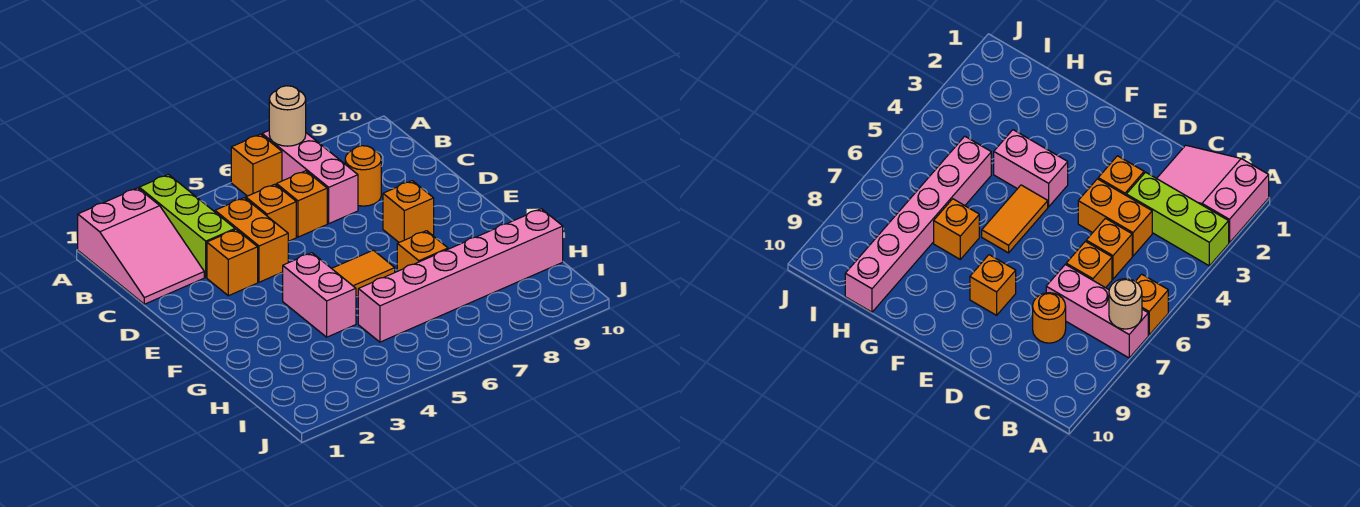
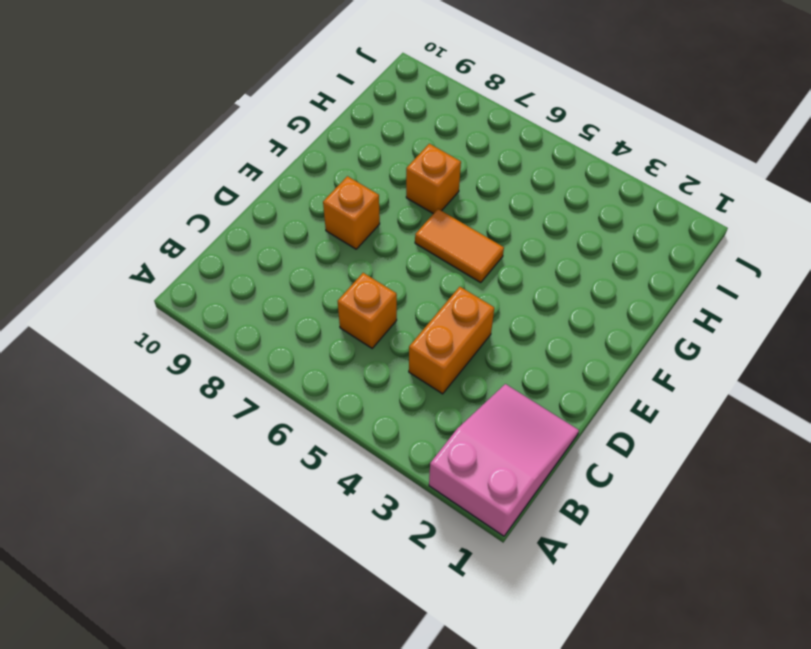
none -> lime brick A3:C3 level 1
none -> orange brick A6 level 1
none -> pink brick A7:C7 level 1

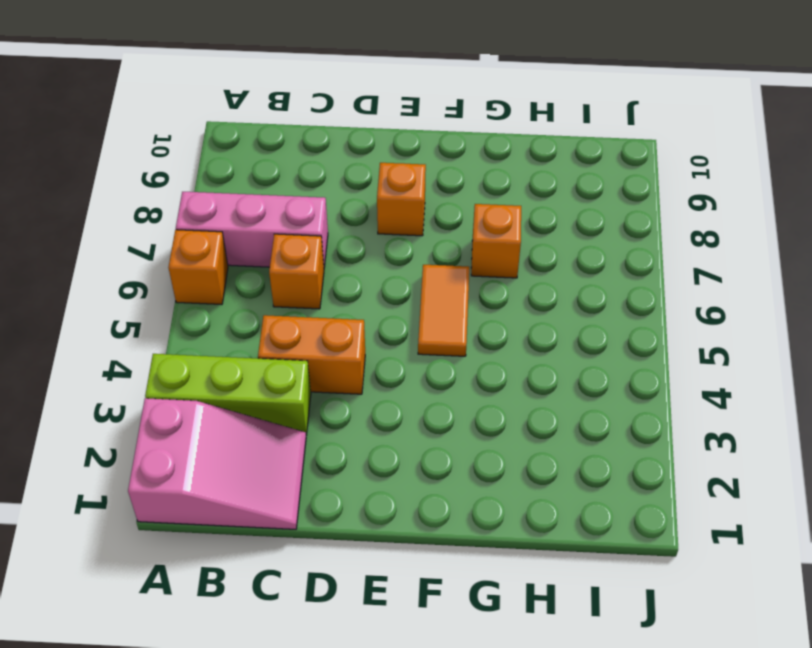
none -> orange brick C5 level 1
none -> orange round brick C8 level 1
none -> orange brick D3 level 1

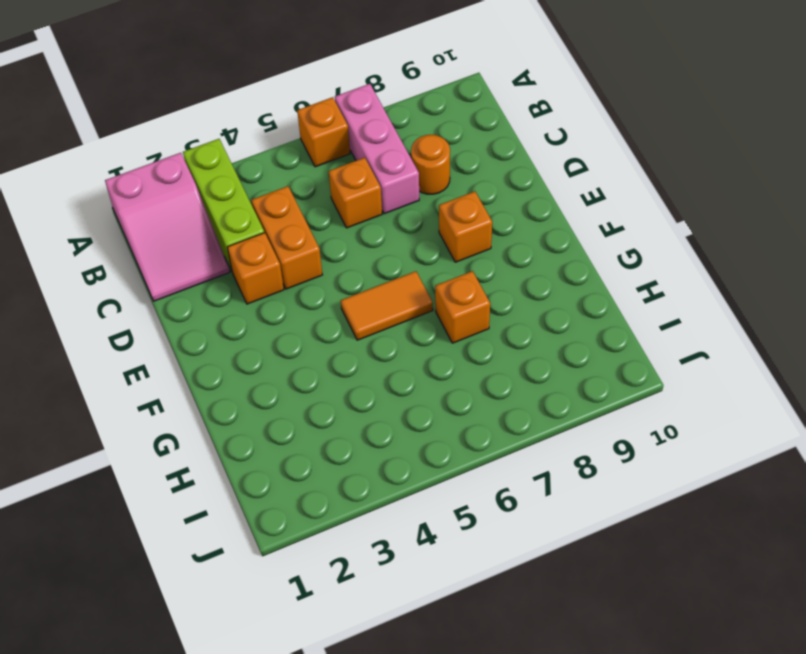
none -> orange brick C5 level 1
none -> pink brick F4:G4 level 1
none -> pink brick H5:H10 level 1

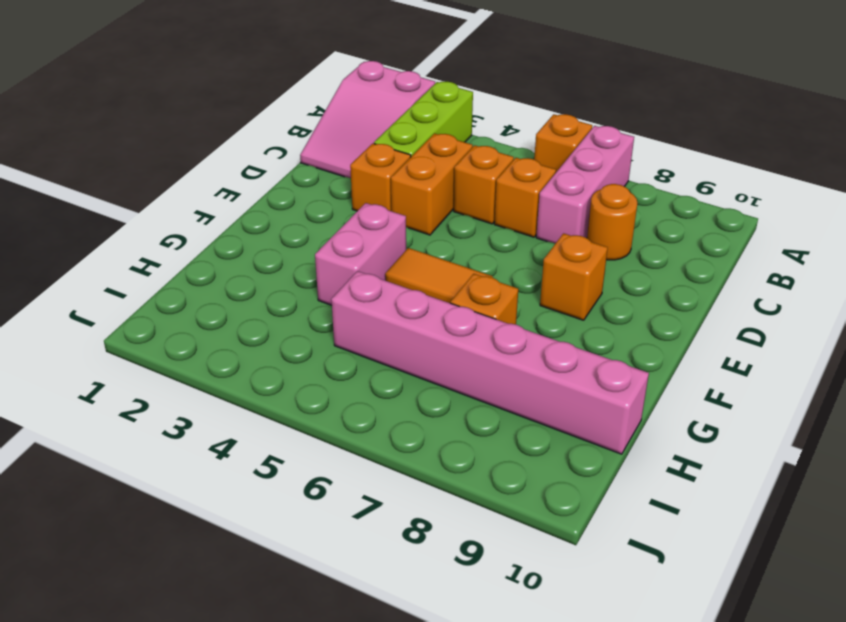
none -> tan round brick A7 level 2

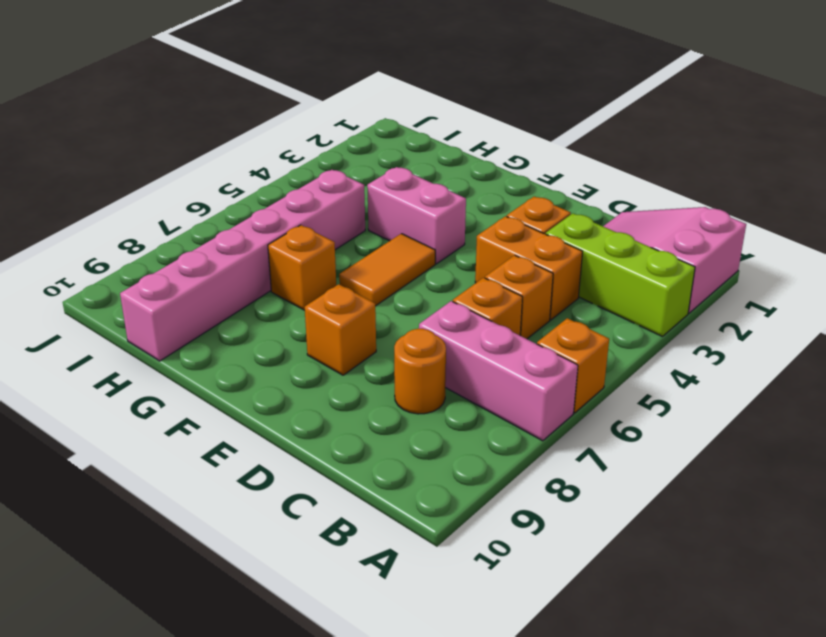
none -> tan round brick A7 level 2

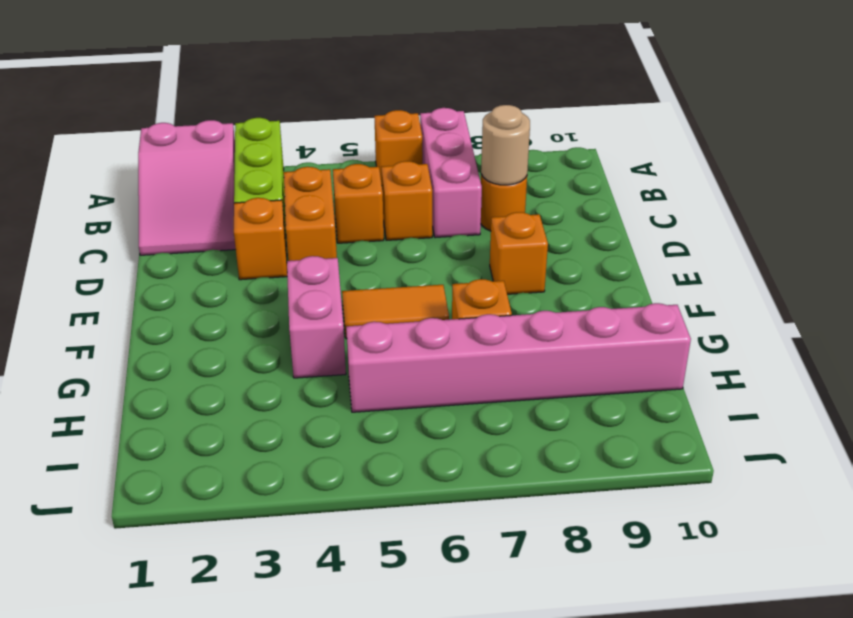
tan round brick C8 level 2 -> tan round brick A7 level 2

